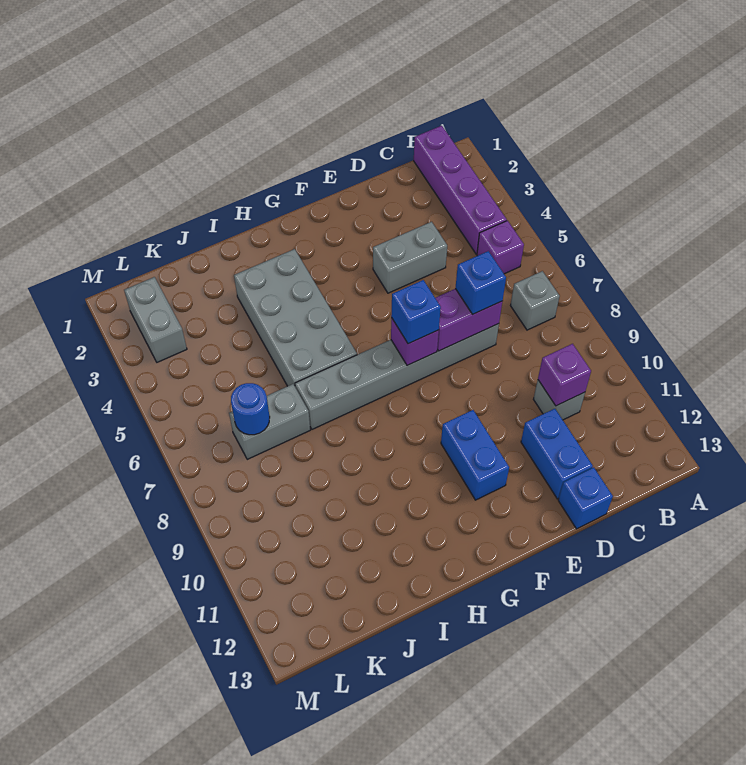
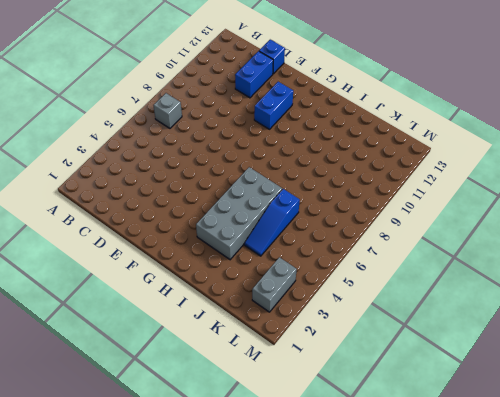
blue slope J4:J6 level 1 top 6 -> none
none -> purple brick B1:B4 level 1
none -> purple brick B5 level 1
none -> grey brick C10 level 1

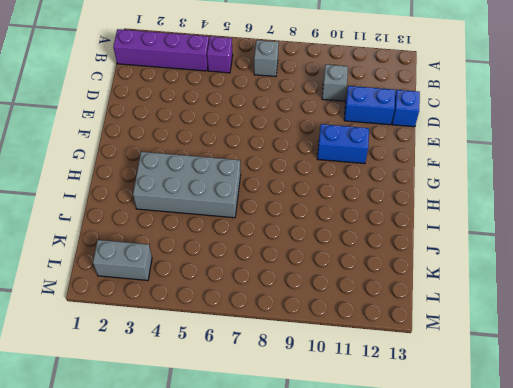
none -> grey brick D4:E4 level 1
none -> grey brick D7:I7 level 1
none -> grey brick J7:K7 level 1

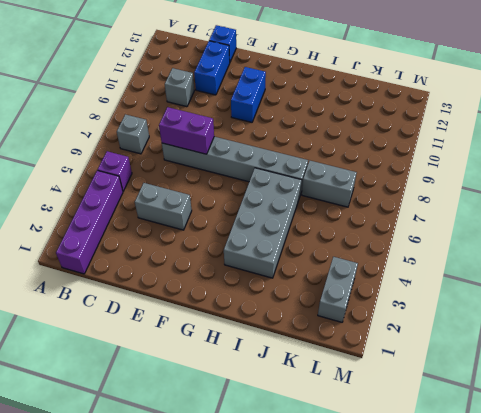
none -> purple brick C10 level 2
none -> purple brick F7 level 2
none -> blue round brick K7 level 2

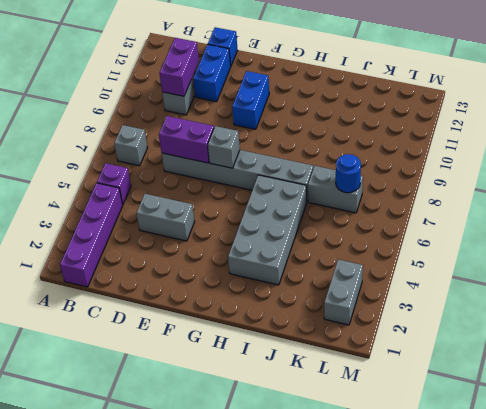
purple brick C10:C11 level 2 -> purple brick C10 level 2
grey brick F7 level 2 -> purple brick F7 level 2
none -> blue brick D7 level 3
none -> blue brick F7 level 3

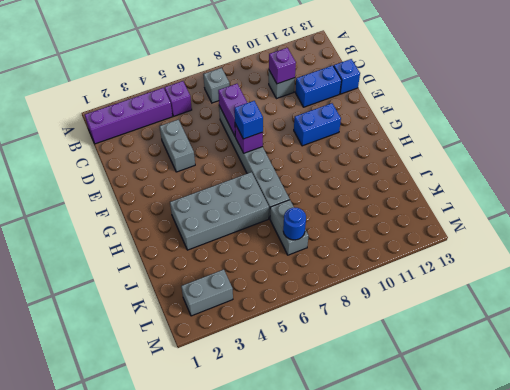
none -> blue brick D7 level 3

